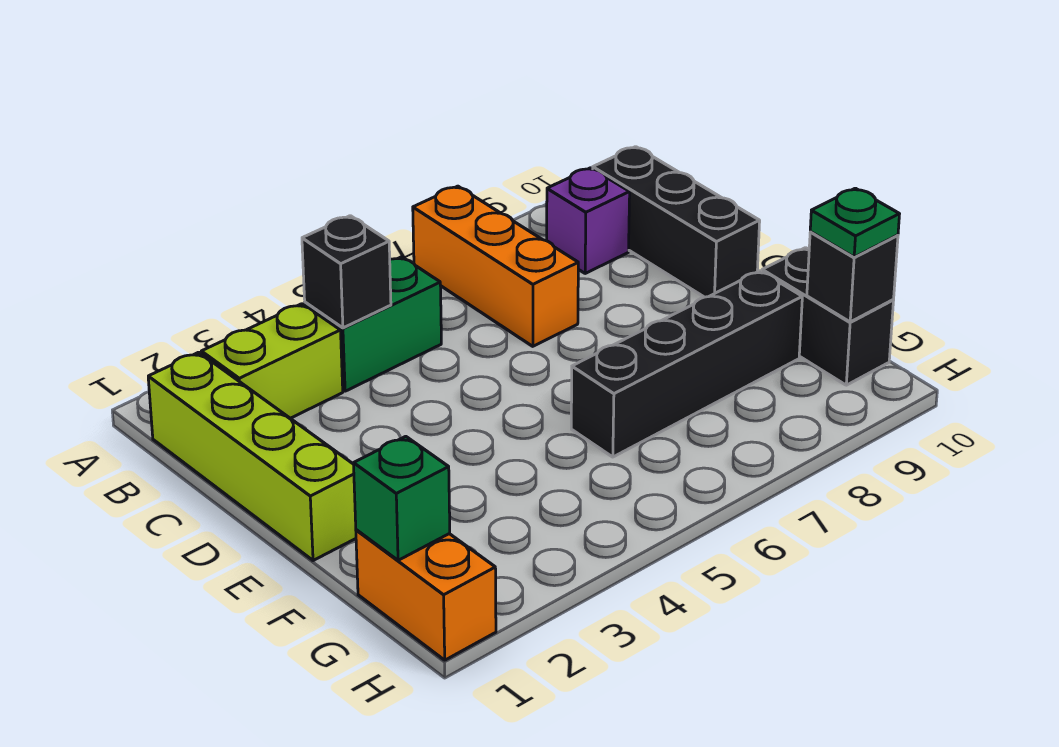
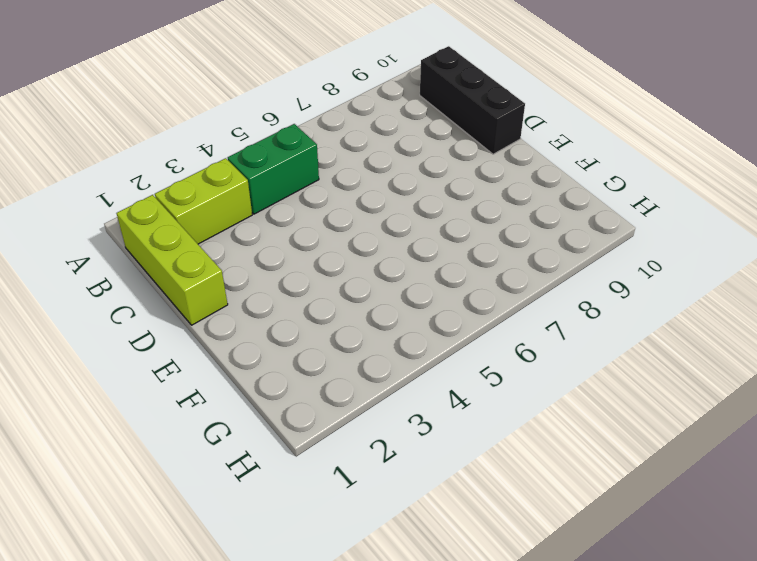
lime brick B1:D1 level 1 -> lime brick B1:E1 level 1
none -> orange brick A7:C7 level 1
none -> purple brick B9 level 1
none -> black brick F6:F9 level 1

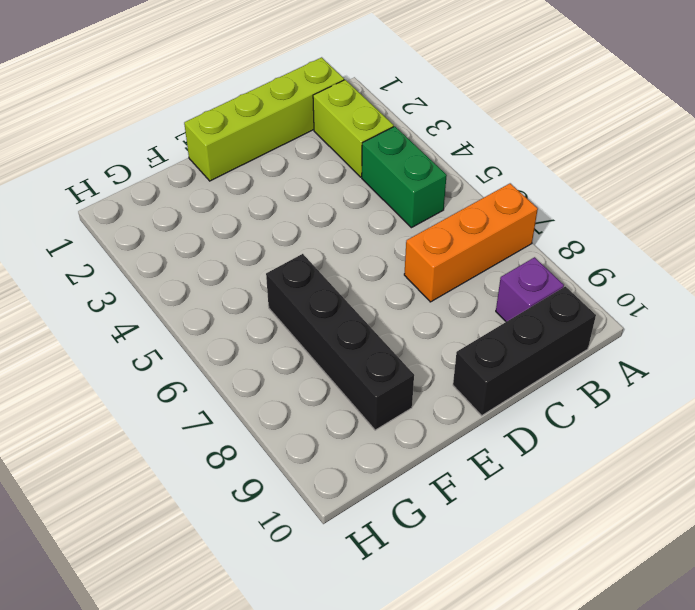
none -> black brick F10:G10 level 1
none -> orange brick G1:H1 level 1
none -> black brick B4 level 2

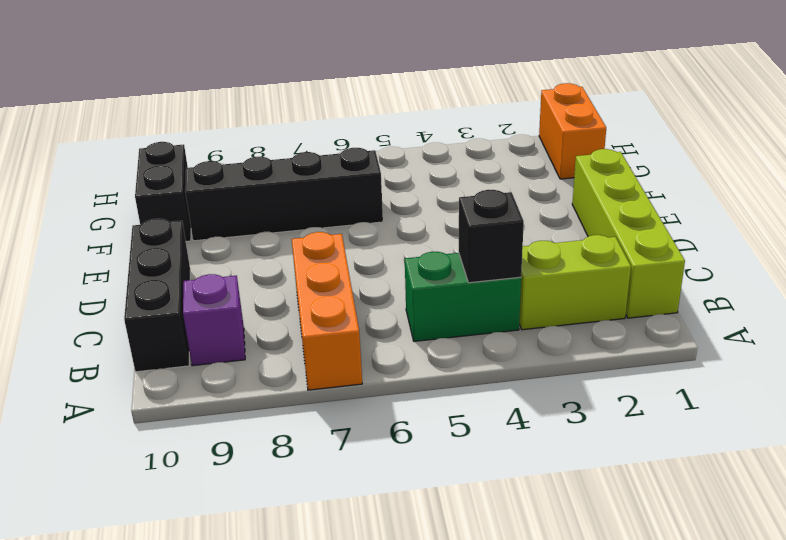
none -> green brick G1 level 2
none -> black brick G10 level 2
none -> green plate G10 level 3

